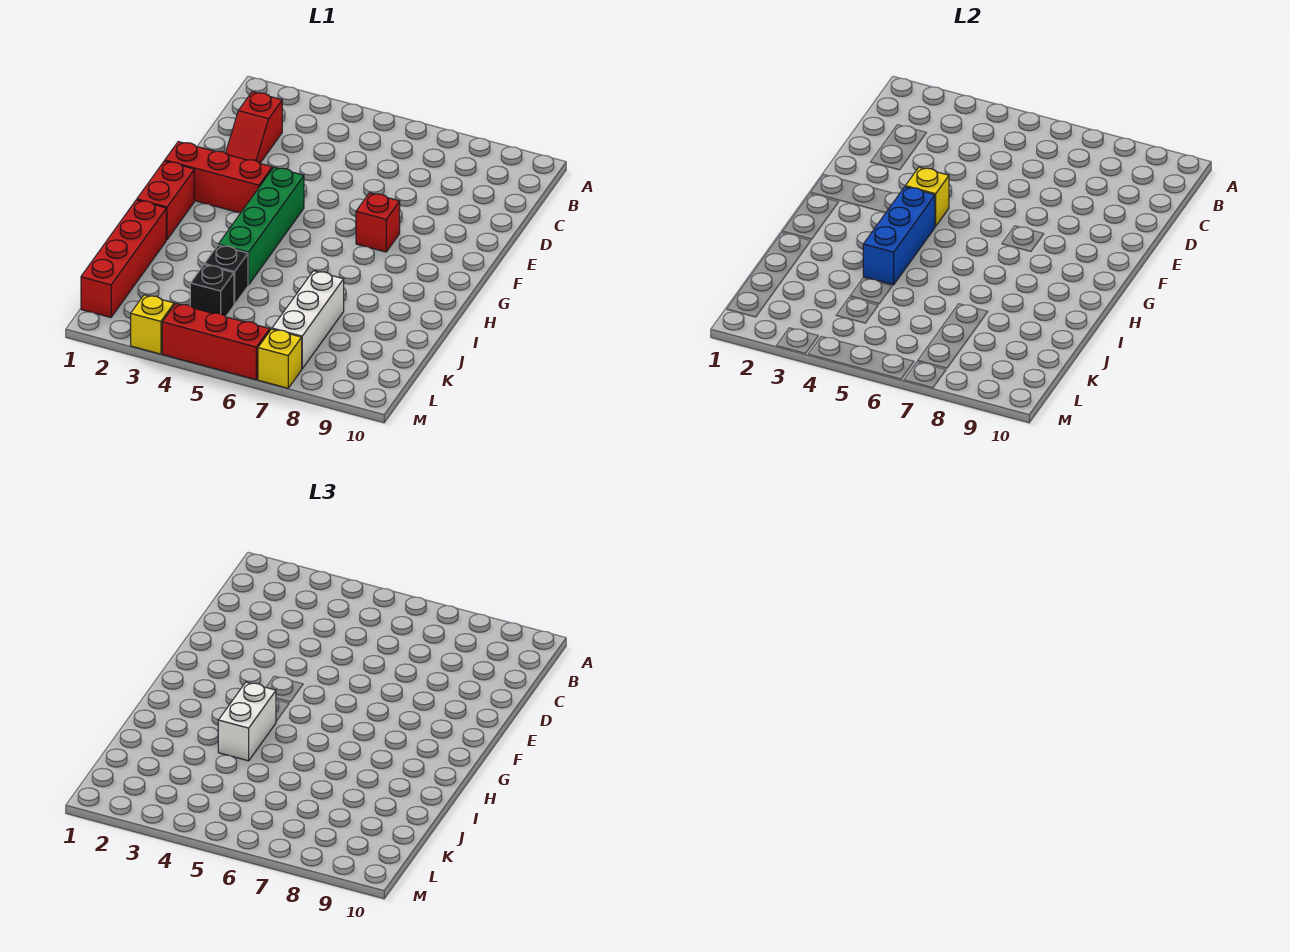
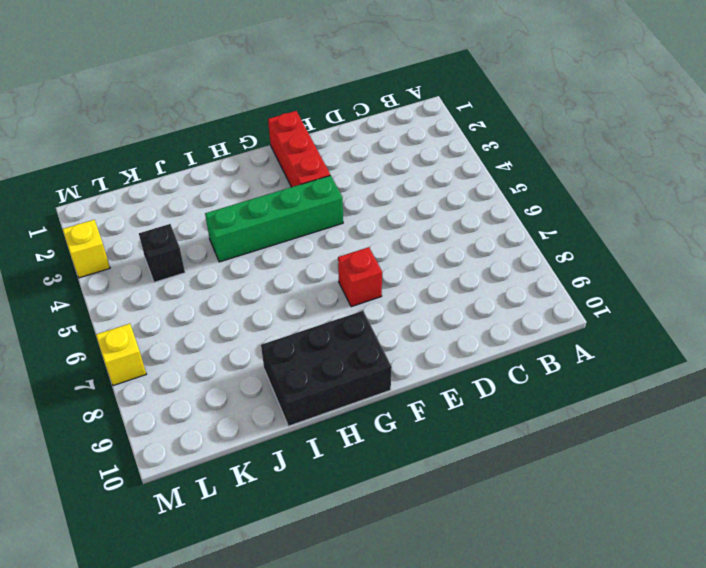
black brick G9:I10 level 1 -> none
none -> red slope C2:D2 level 1 top C
none -> red brick G1:H1 level 1
none -> red brick I1:L1 level 1

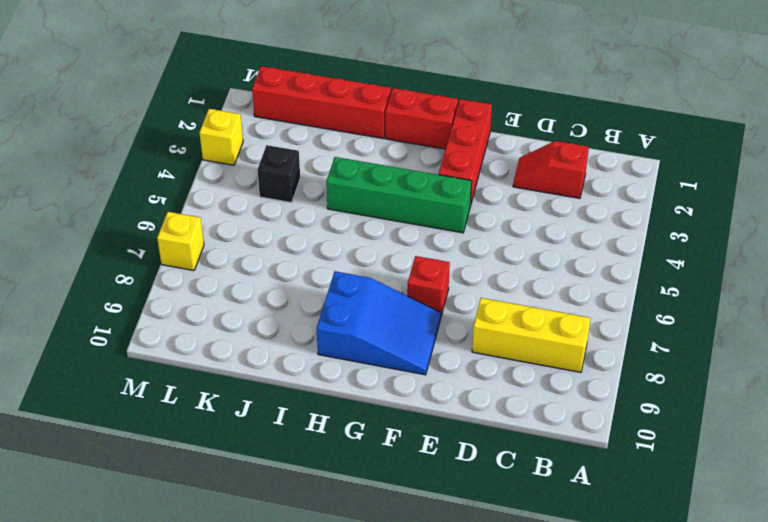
yellow brick B8:D8 level 1 -> none
blue slope F8:H9 level 1 top H -> none
none -> black brick J4 level 1
none -> white brick J7:L7 level 1
none -> red brick M4:M6 level 1

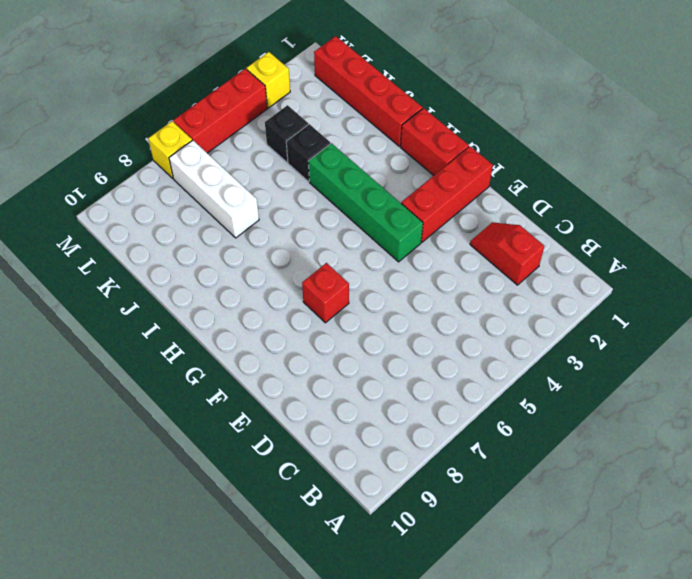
none -> yellow brick F4 level 2
none -> blue brick G4:I4 level 2
none -> white brick H4:I4 level 3

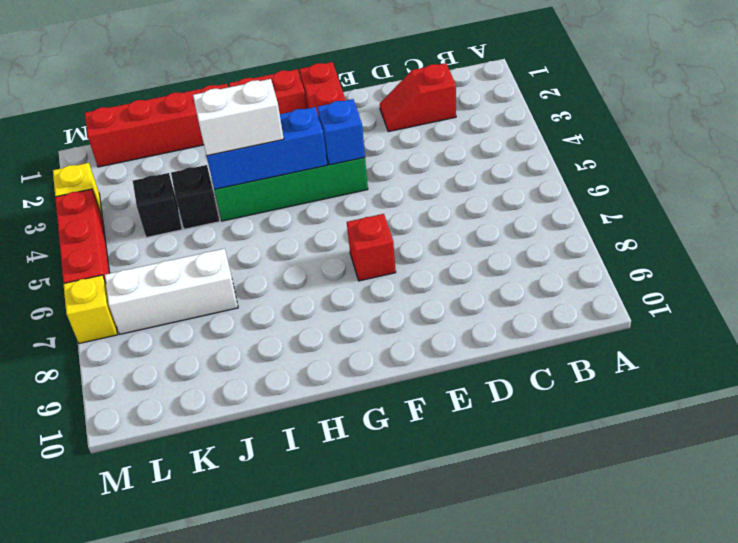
blue brick F4 level 2 -> yellow brick F4 level 2

